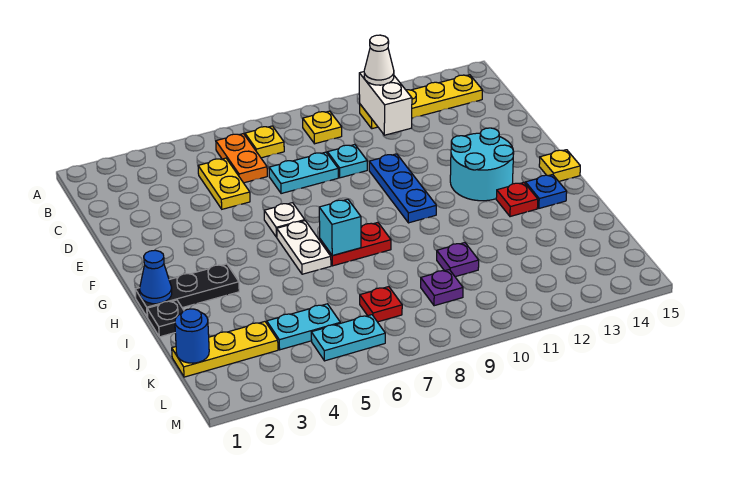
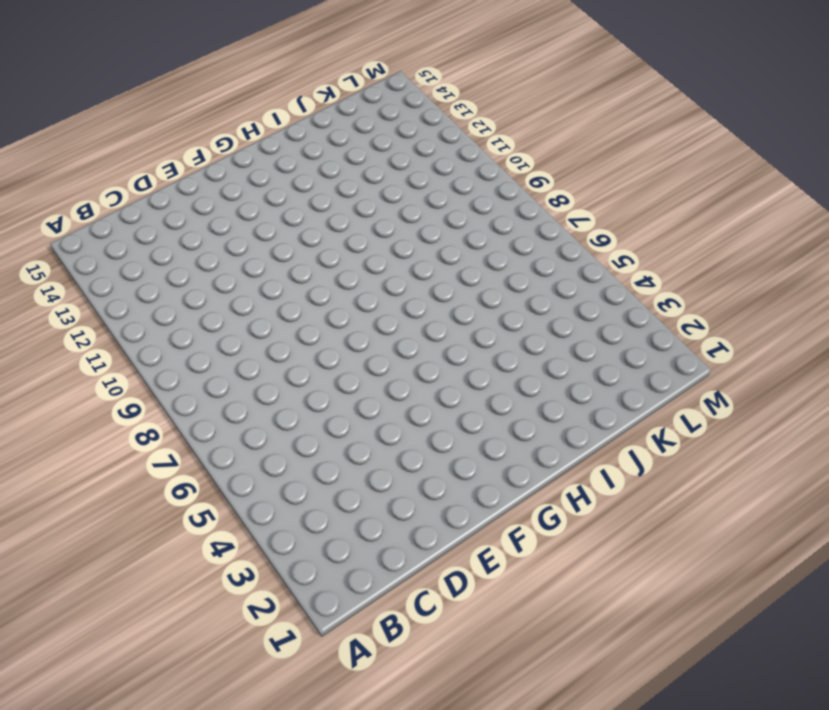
none -> orange plate B6:C6 level 1
none -> yellow plate B7 level 1
none -> yellow plate B9 level 1

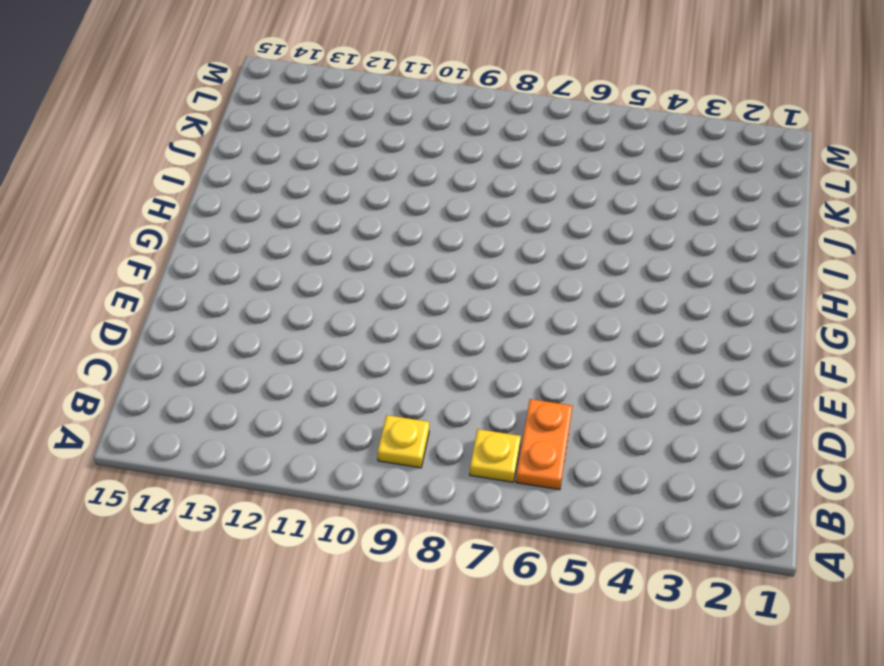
none -> yellow plate B11:B14 level 1
none -> yellow plate C5:D5 level 1
none -> cyan plate D7:D8 level 1

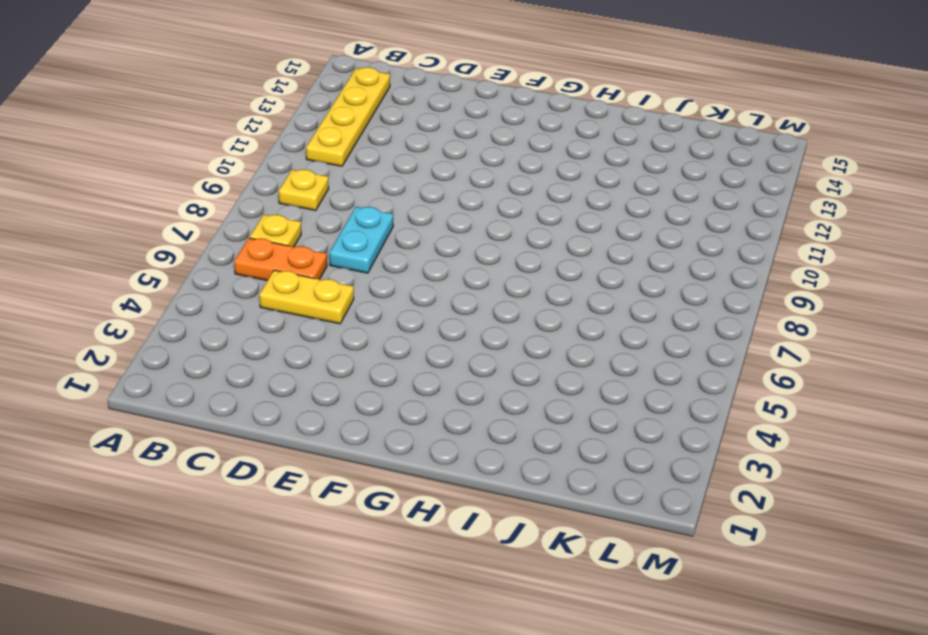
none -> cyan plate D9 level 1
none -> blue plate E10:G10 level 1
none -> white plate F6 level 1

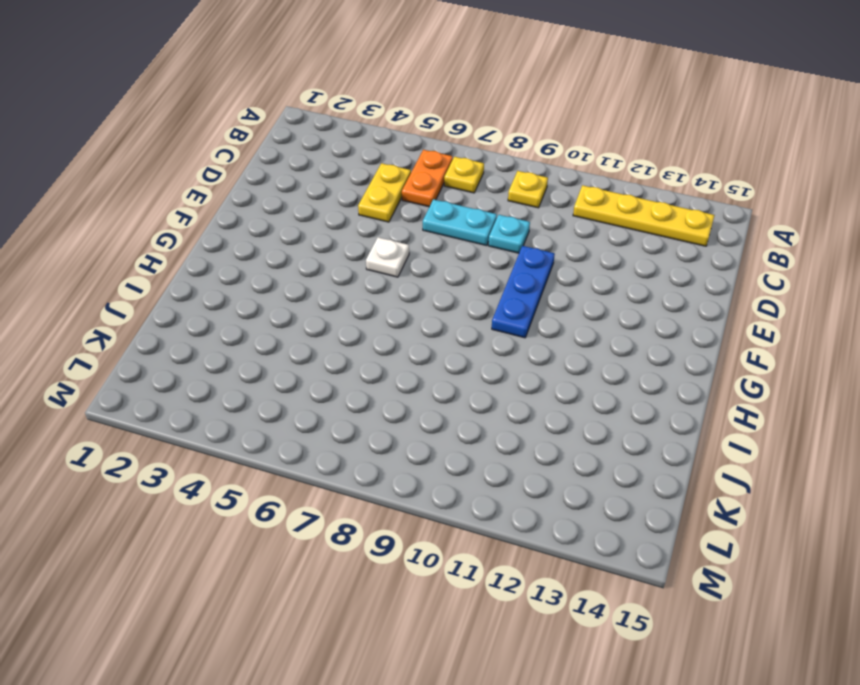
none -> cyan round brick F12:G13 level 1
none -> white plate G6:H6 level 1
none -> yellow plate G15 level 1

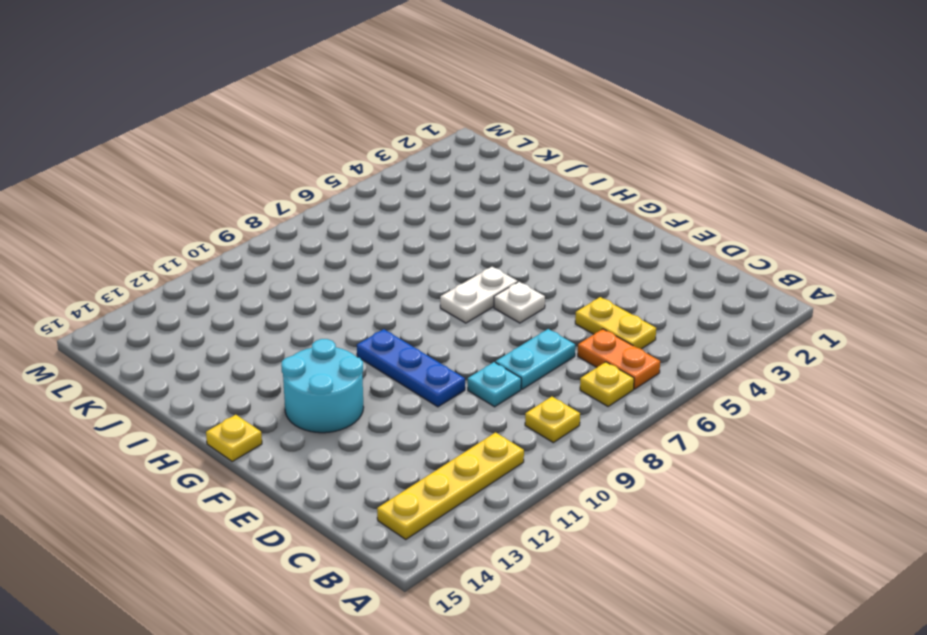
white plate G6:G7 level 1 -> white plate G6:H6 level 1
none -> black plate H1:H3 level 1
none -> red plate H7:H8 level 1
none -> red plate H13 level 1

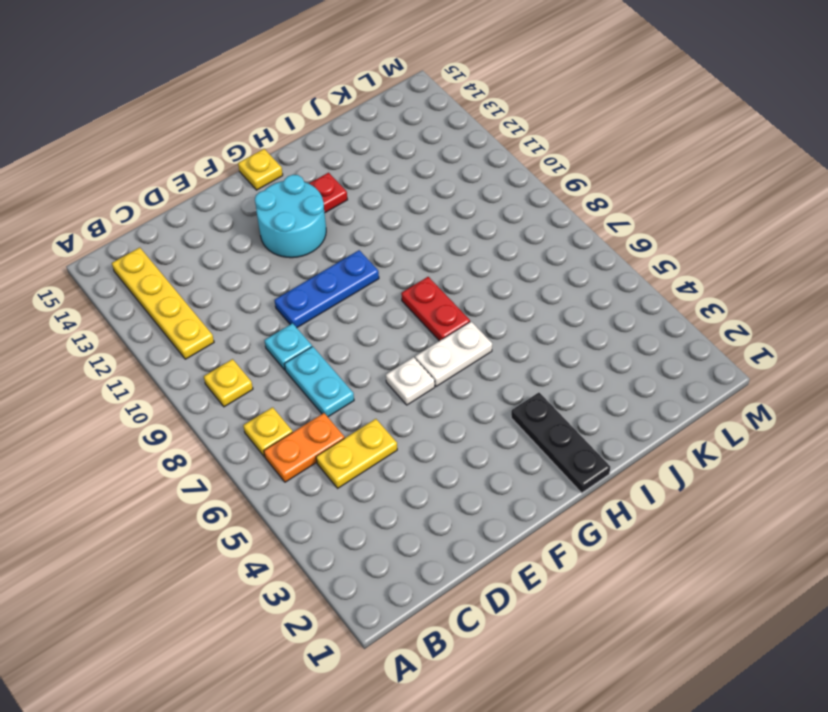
none -> blue plate H14 level 1
none -> black plate I1 level 1
none -> purple plate J10 level 1

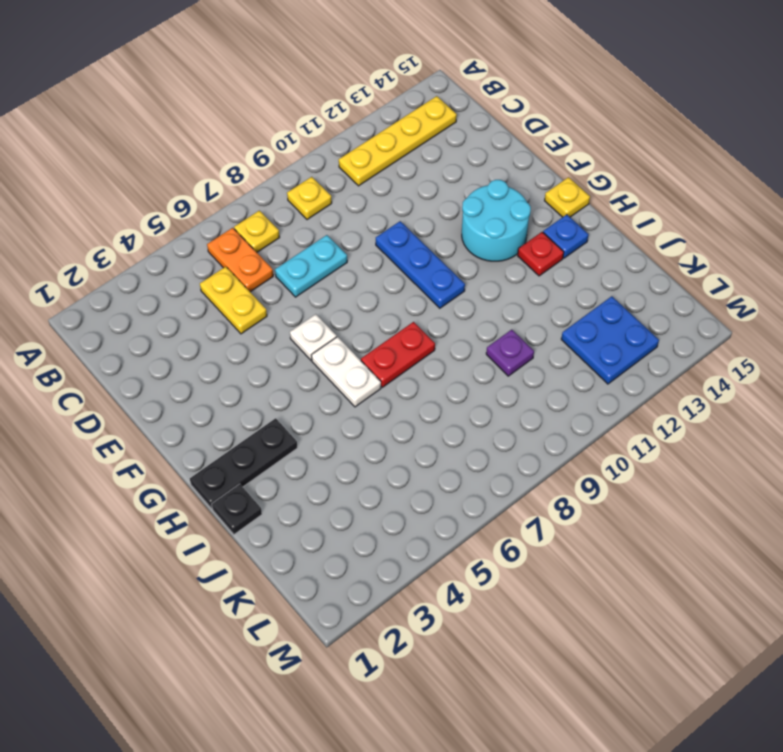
blue plate K12:L13 level 1 -> none
none -> cyan plate D9 level 1
none -> yellow plate K1:K3 level 1
none -> cyan plate K4:K5 level 1

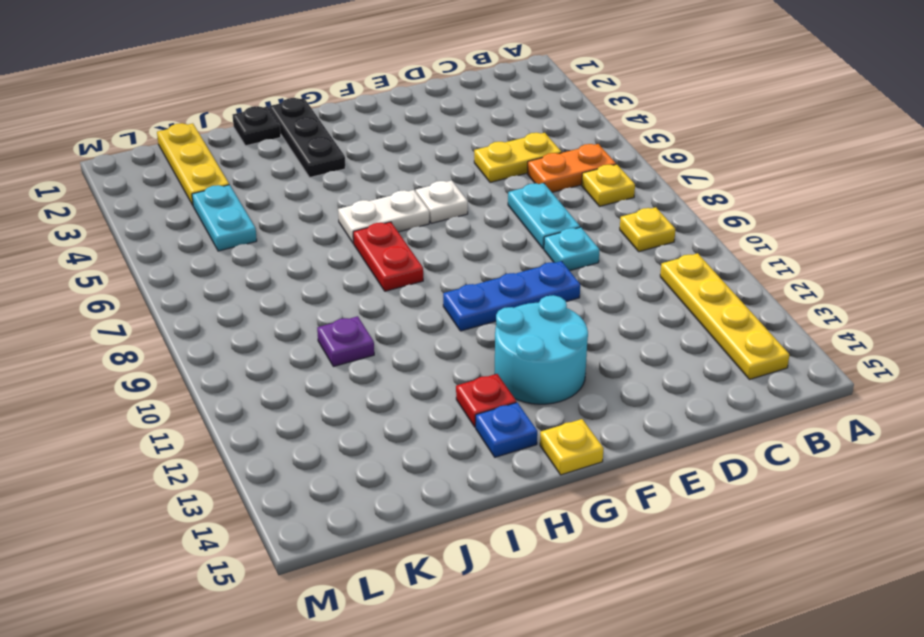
none -> red plate K7 level 1
none -> purple plate K9 level 1
none -> cyan plate L5:L6 level 1

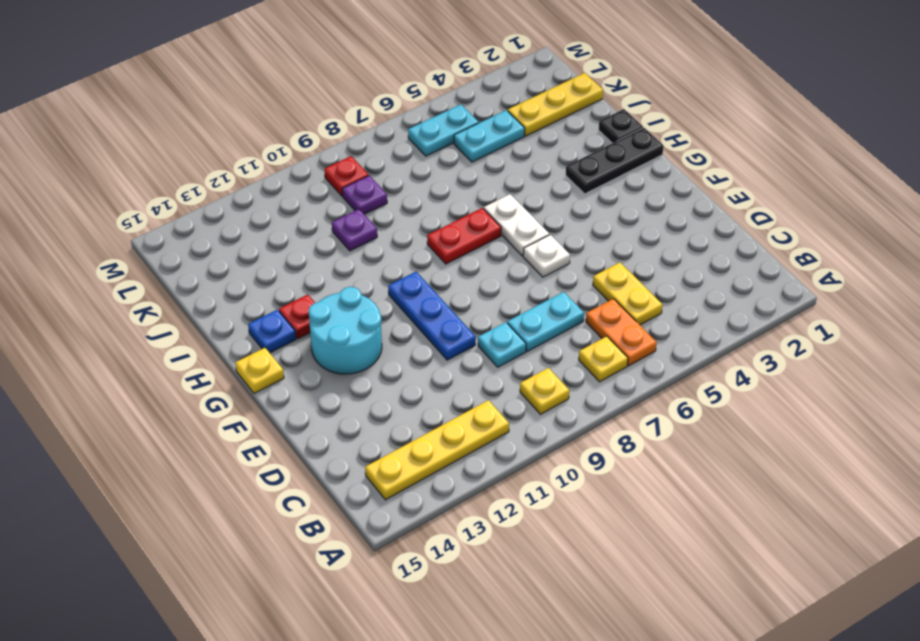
red plate L9 level 1 -> red plate K7 level 1
none -> white brick B11:C11 level 2
none -> blue cone H1 level 2
none -> cyan brick H7 level 2

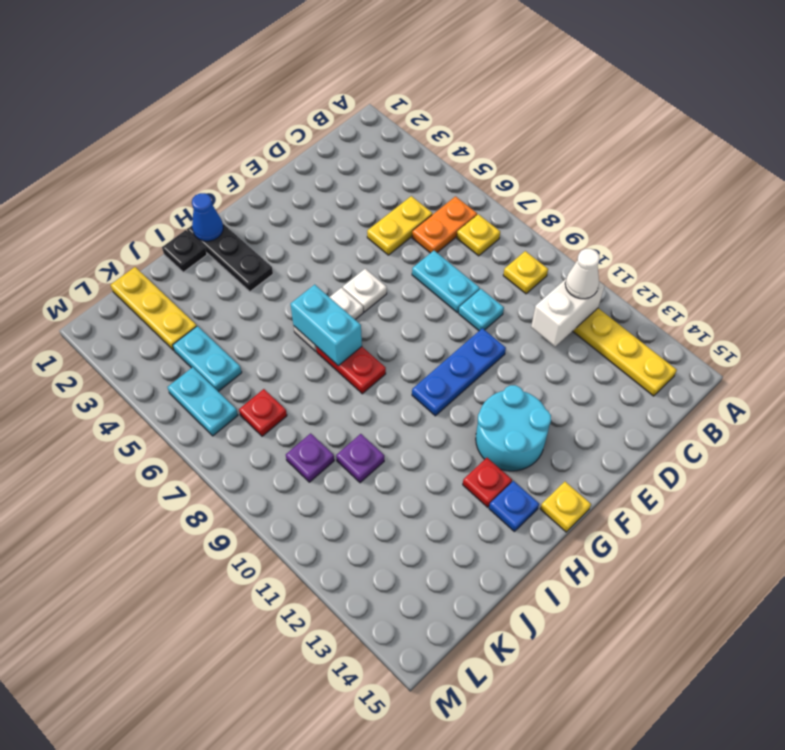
cyan brick H6:H7 level 2 -> cyan brick H7 level 2
none -> blue round brick K1 level 2

